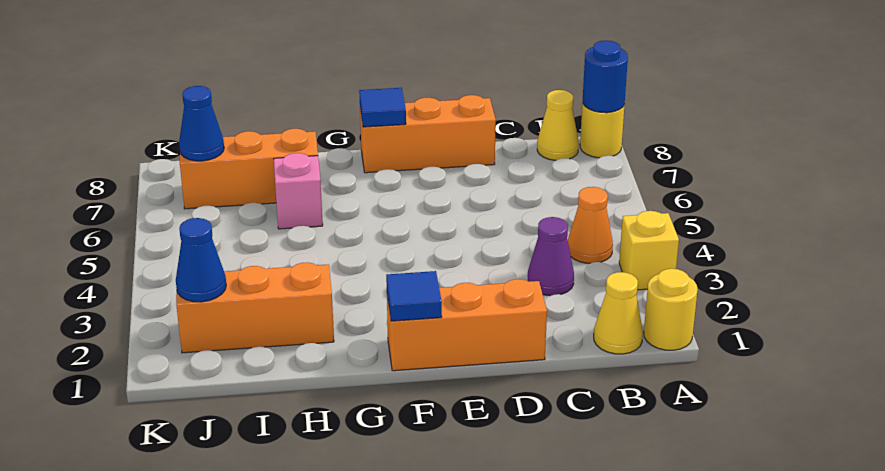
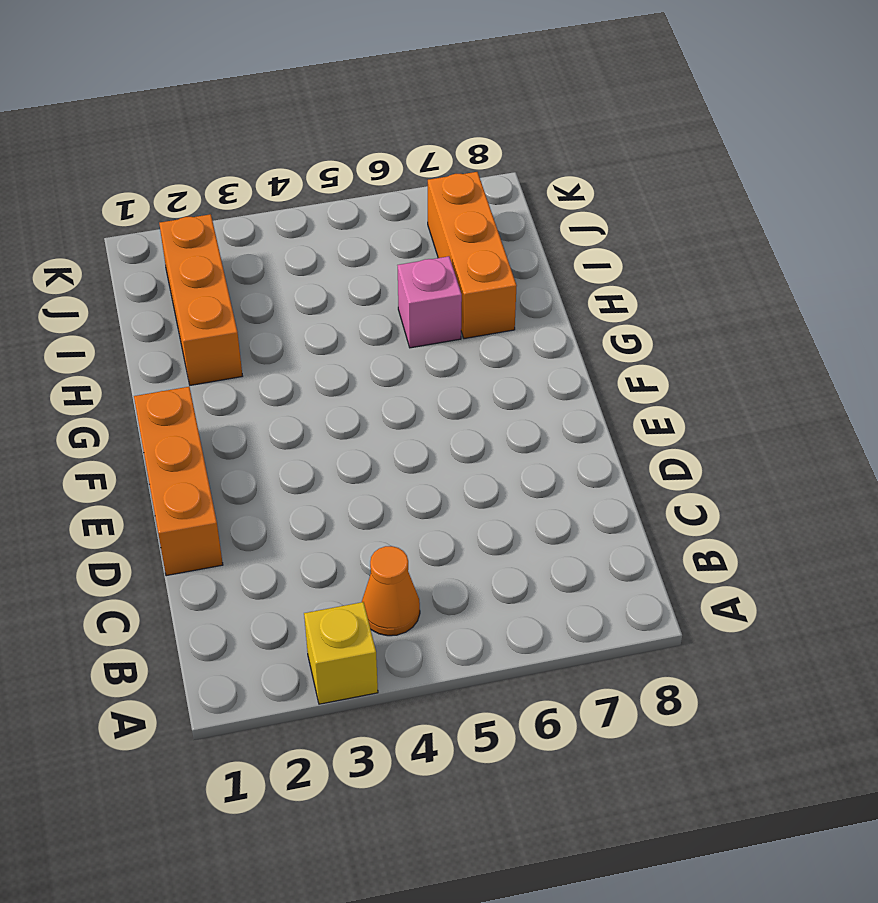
none -> yellow round brick A1 level 1
none -> yellow round brick A8 level 1
none -> yellow cone B1 level 1

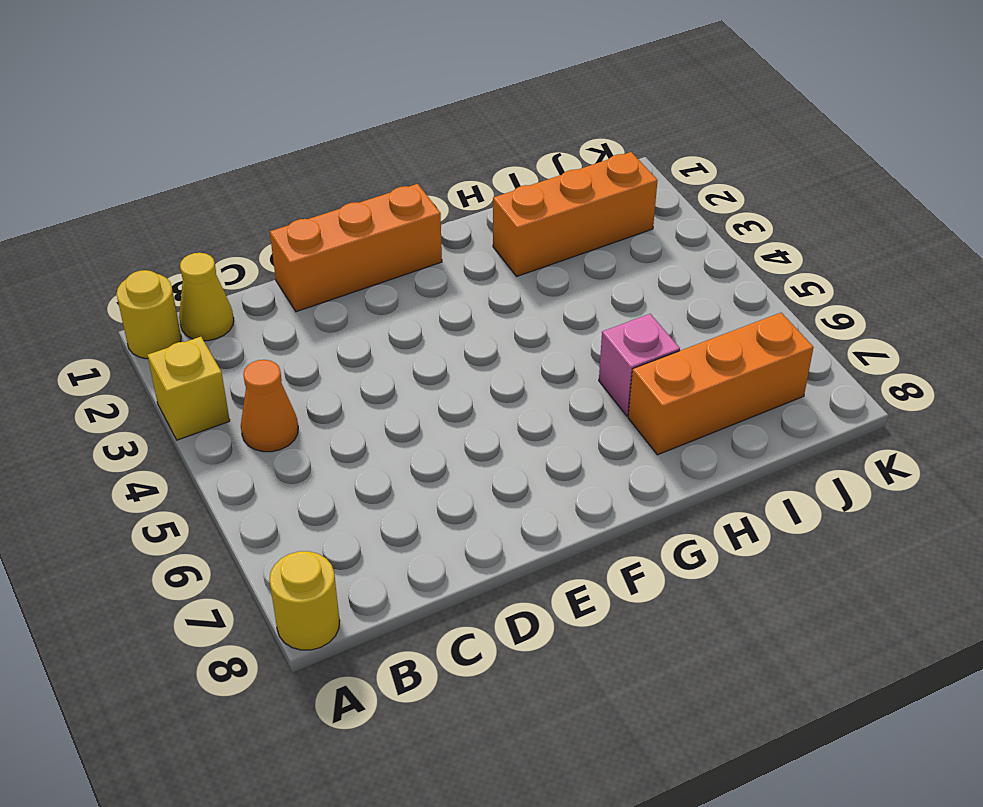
none -> yellow cone B8 level 1
none -> purple cone C3 level 1
none -> orange brick D8:F8 level 1

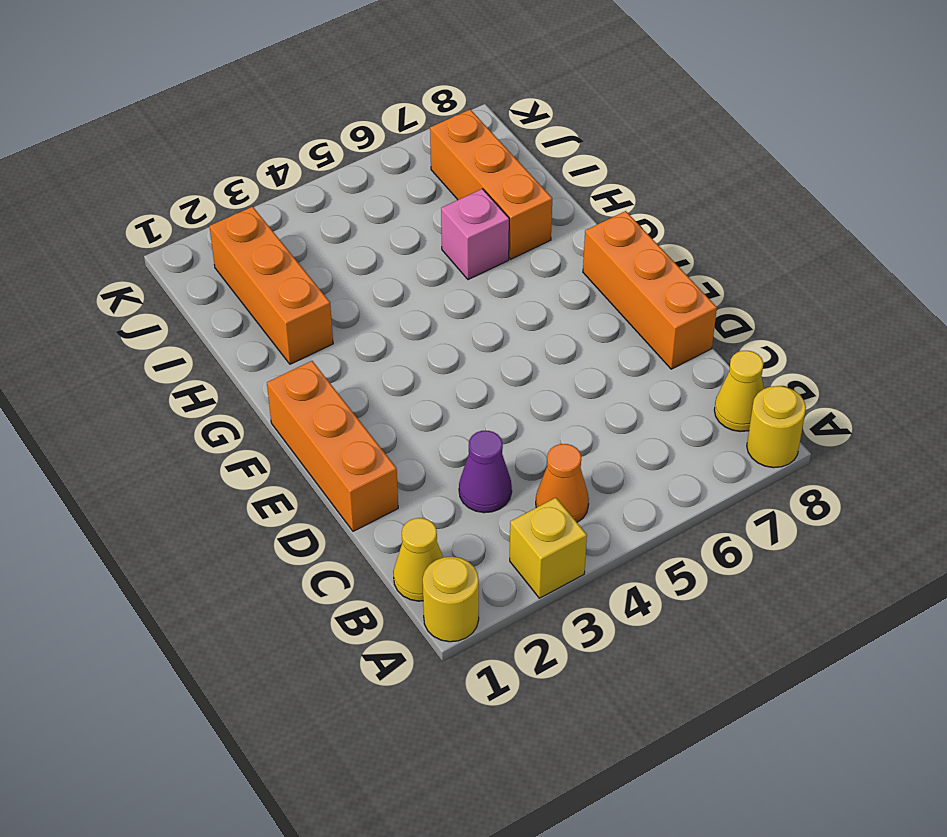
none -> blue round brick A8 level 2
none -> blue tile F1 level 2
none -> blue tile F8 level 2

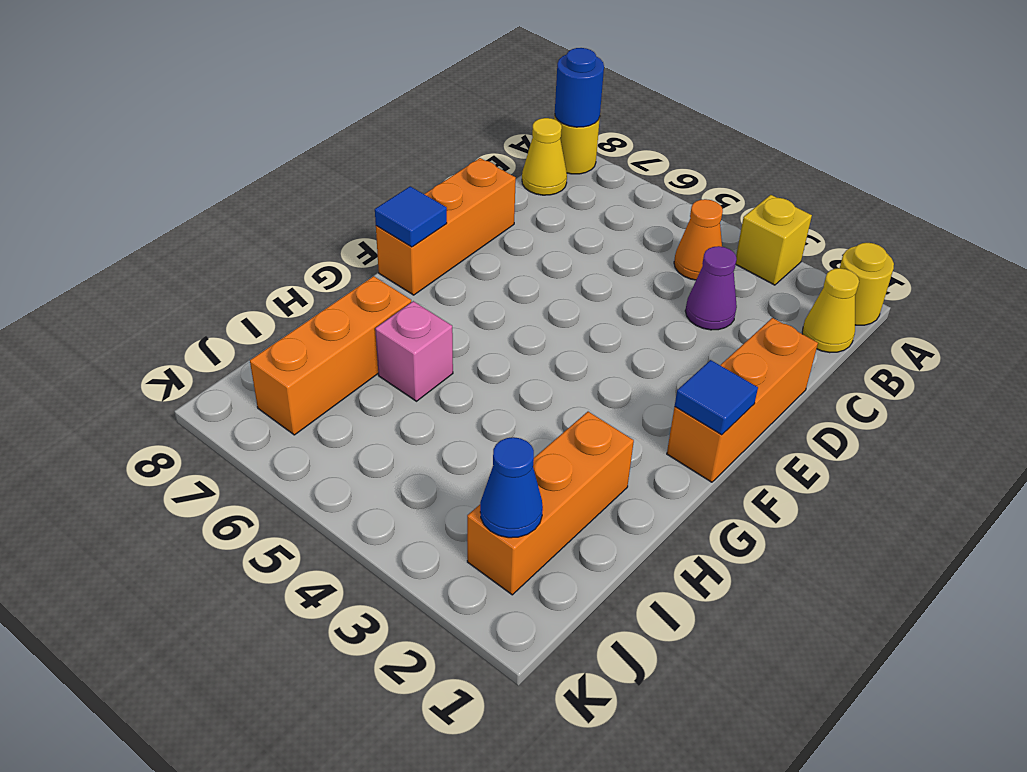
none -> blue cone J7 level 2

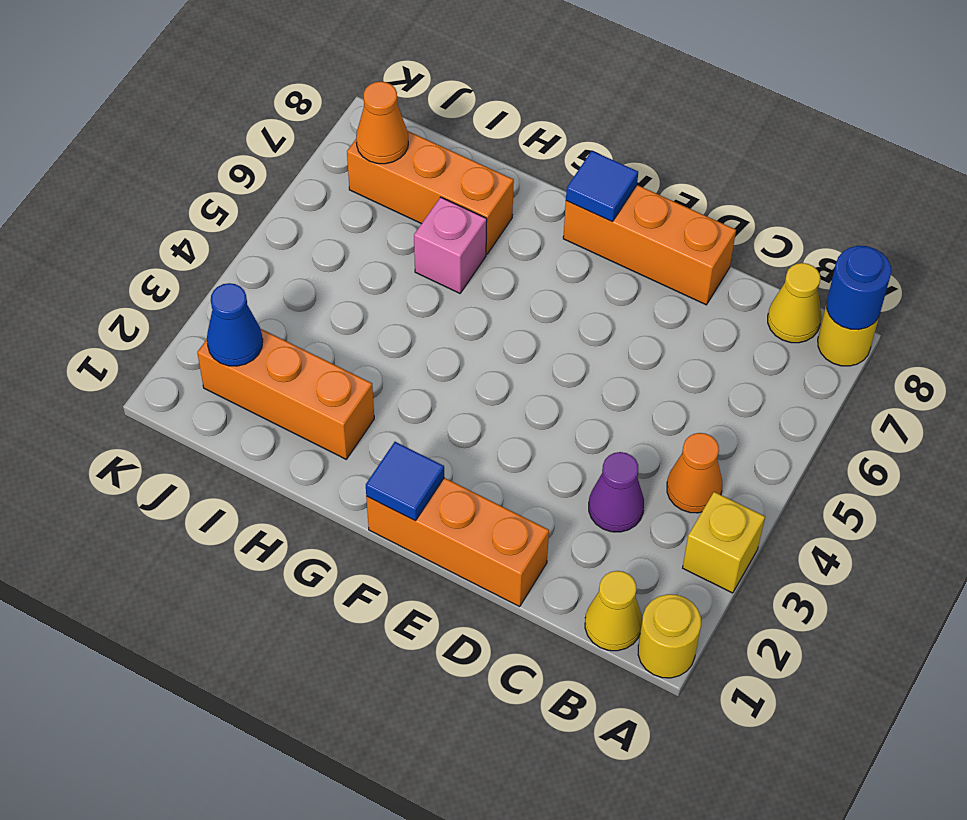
orange cone J7 level 2 -> blue cone J7 level 2

